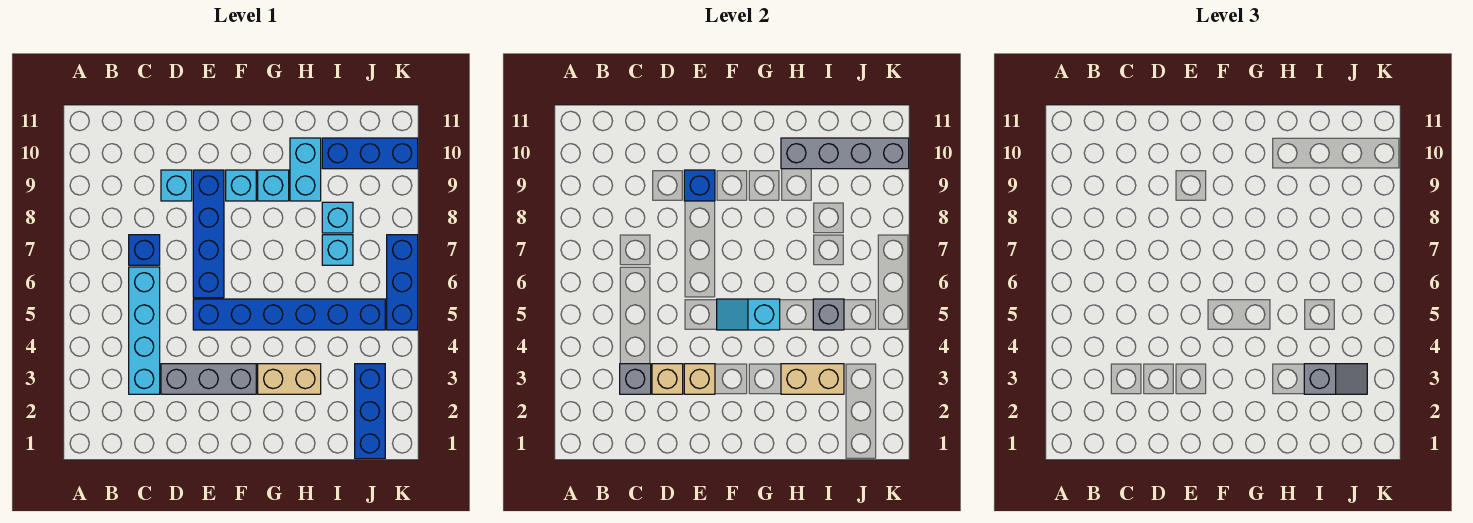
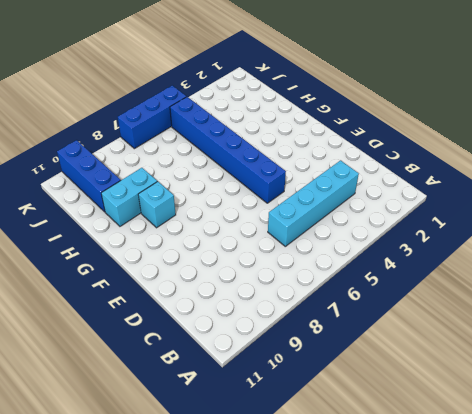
none -> blue brick C7 level 1
none -> grey brick D3:F3 level 1
none -> cyan brick D9 level 1

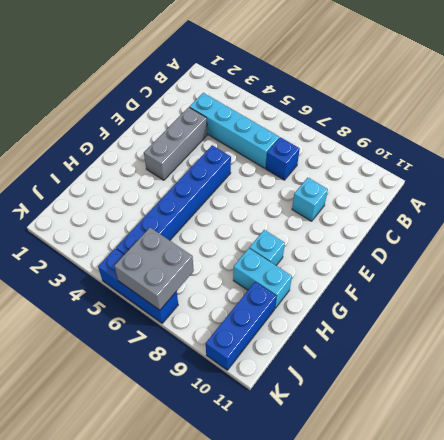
grey brick J6:K7 level 2 -> none
none -> blue brick E6:E9 level 1
none -> cyan brick F9 level 1
none -> tan brick G3:H3 level 1

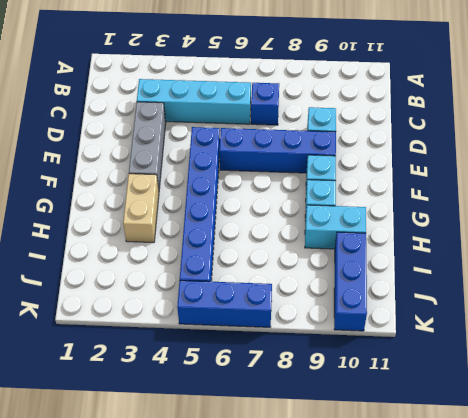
none -> cyan brick I7 level 1
none -> cyan brick I8 level 1
none -> blue brick J1:J3 level 1

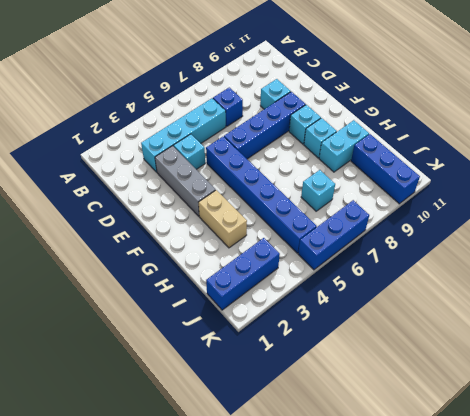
cyan brick D4 level 1 -> cyan brick I8 level 1
none -> grey brick C3 level 2
none -> tan brick D3 level 2
none -> tan brick E3 level 2

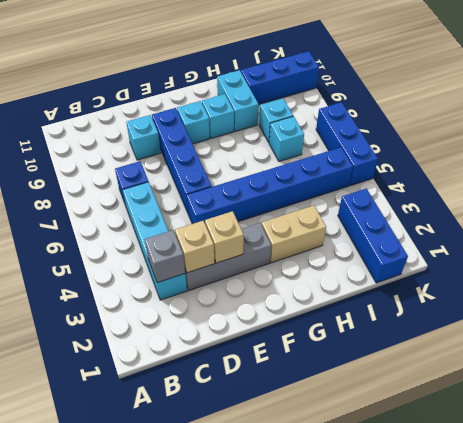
none -> blue brick E9 level 2
none -> cyan slope F5:G5 level 2 top G
none -> tan brick H3:I3 level 2

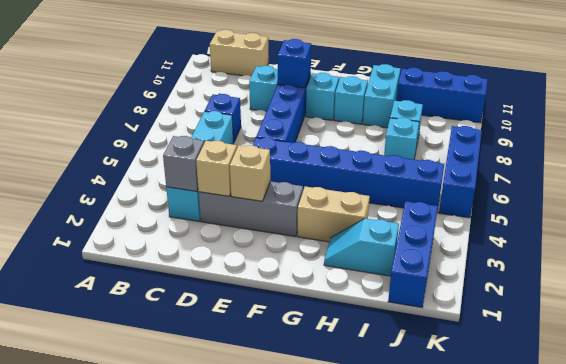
tan brick B11:C11 level 1 -> tan brick H3:I3 level 2
cyan slope H2:I2 level 1 top I -> cyan slope F5:G5 level 2 top G
none -> grey brick H10:K10 level 2
none -> grey brick I5 level 2
none -> grey slope I3:J3 level 3 top I

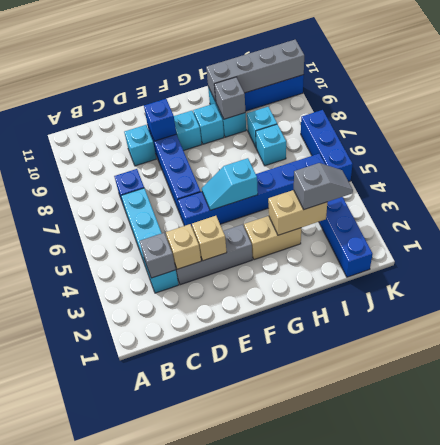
grey brick H9 level 2 -> grey brick I5 level 2

